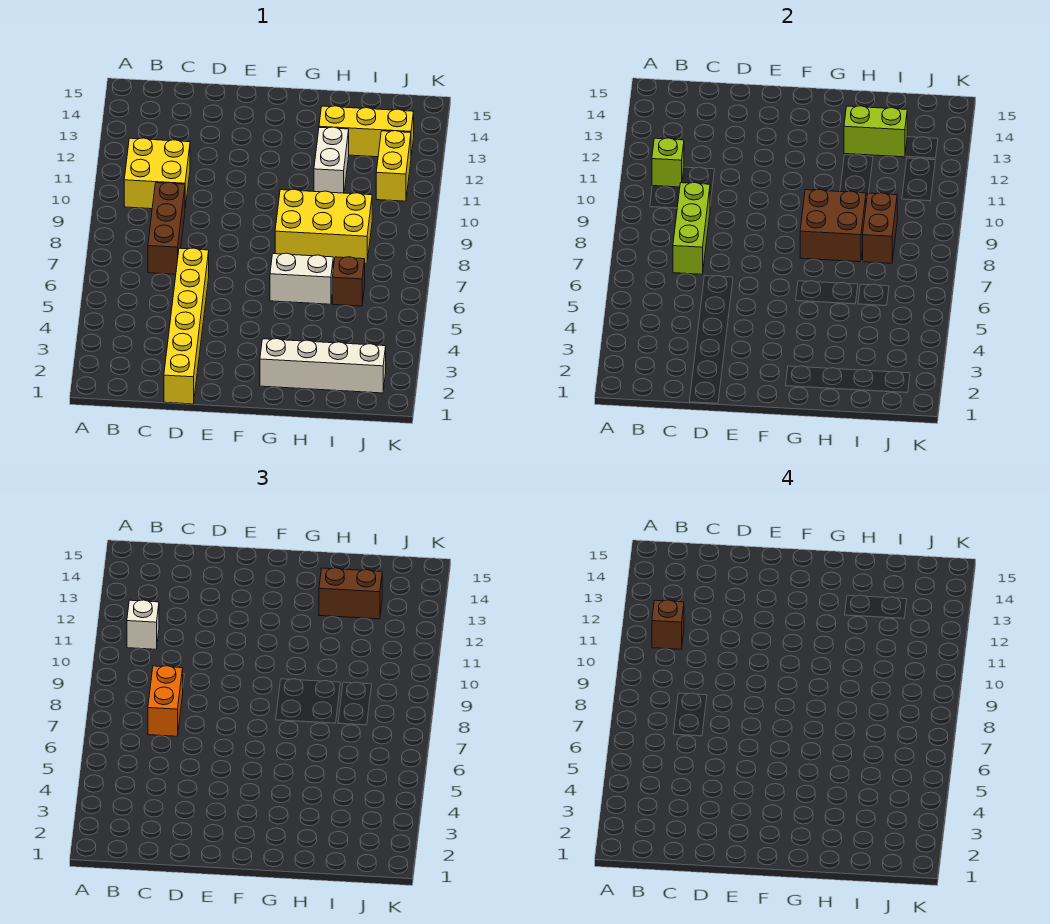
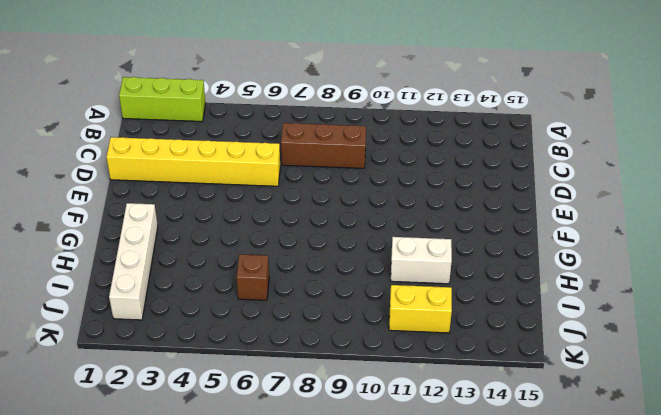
lime brick A1:A3 level 1 -> lime brick C7:C9 level 2
none -> yellow brick B10:C11 level 1
none -> white brick G6:H6 level 1
none -> yellow brick G8:I9 level 1

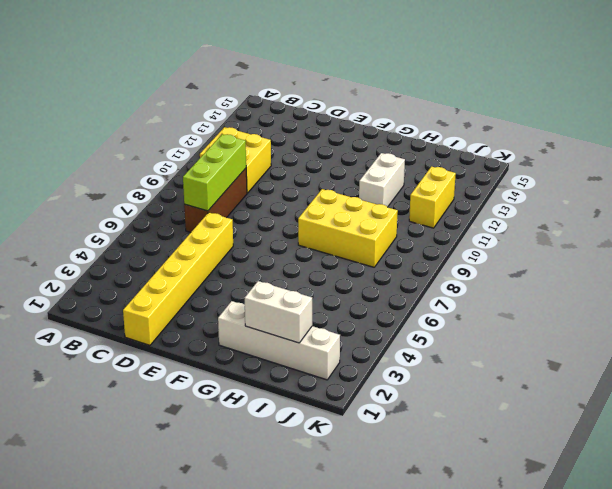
white brick H2:I2 level 2 -> white brick G6:H6 level 1
none -> yellow brick H13:J13 level 1
none -> brown brick I6 level 1
none -> lime brick B11 level 2

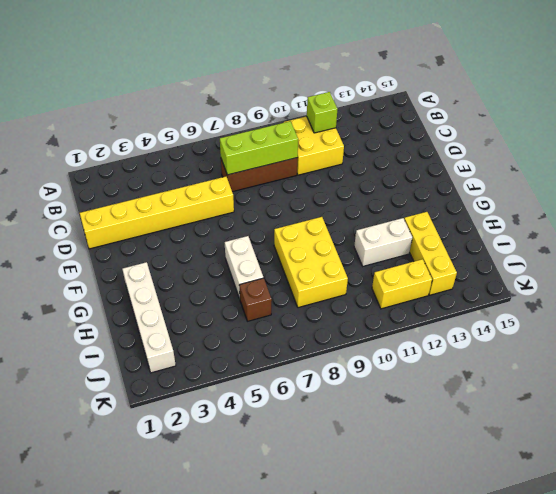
none -> brown brick G8:H9 level 2
none -> lime brick H13:I13 level 2
none -> brown brick I8:I9 level 2

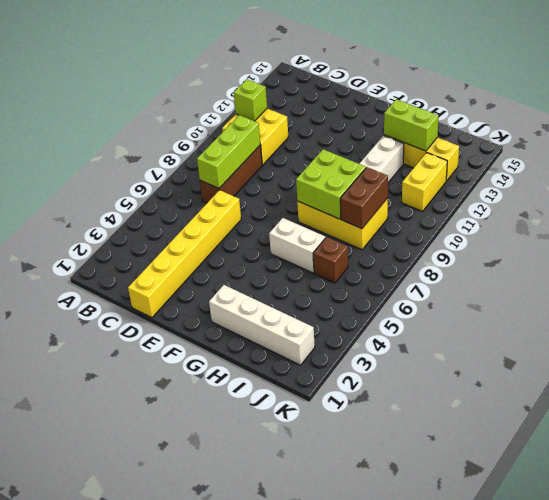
lime brick G8:H9 level 2 -> brown brick G8:H9 level 2
none -> white brick B11 level 3
none -> orange brick C7:C8 level 3
none -> brown brick H13:I13 level 3

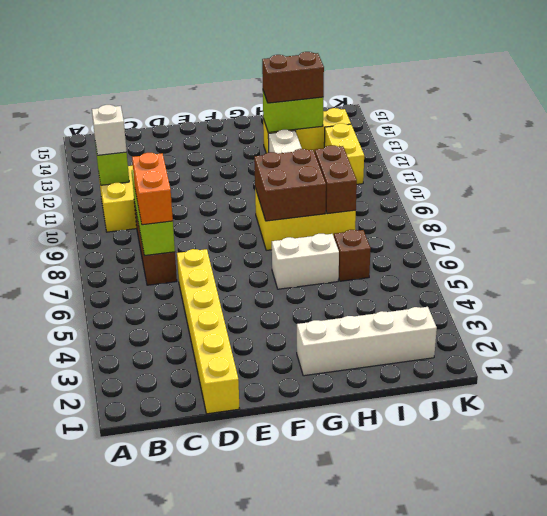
none -> brown brick B11 level 4

